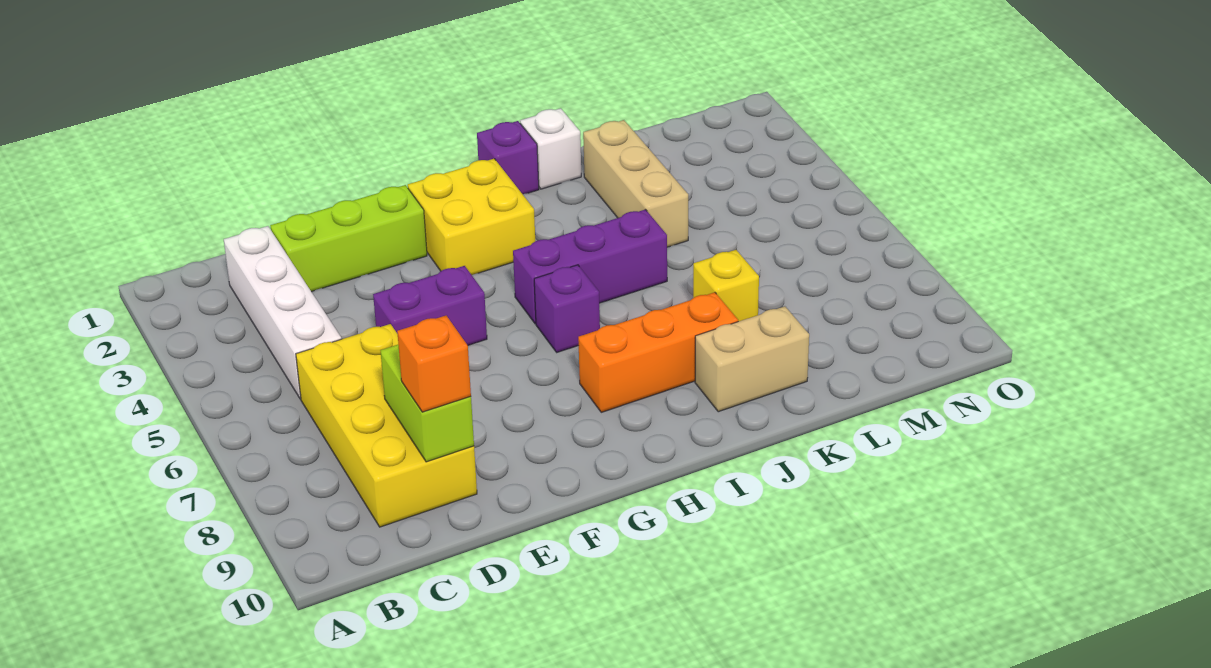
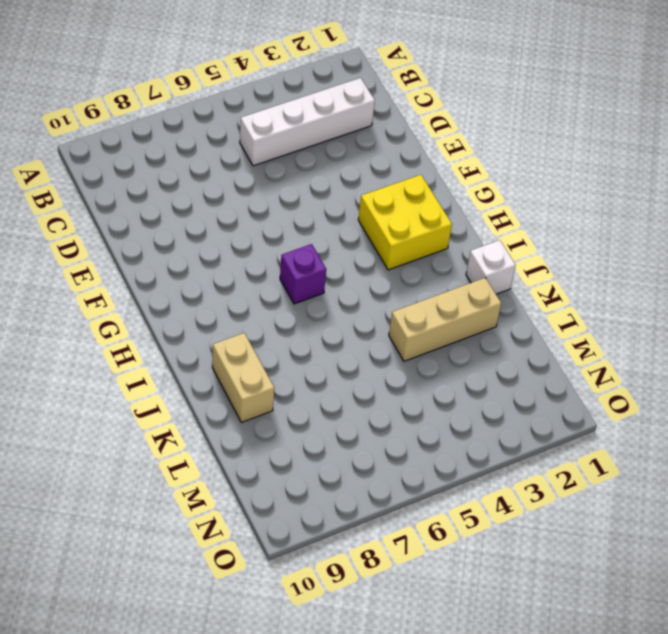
none -> yellow brick C6:D9 level 1
none -> lime brick D2:F2 level 1
none -> purple brick E5:F5 level 1

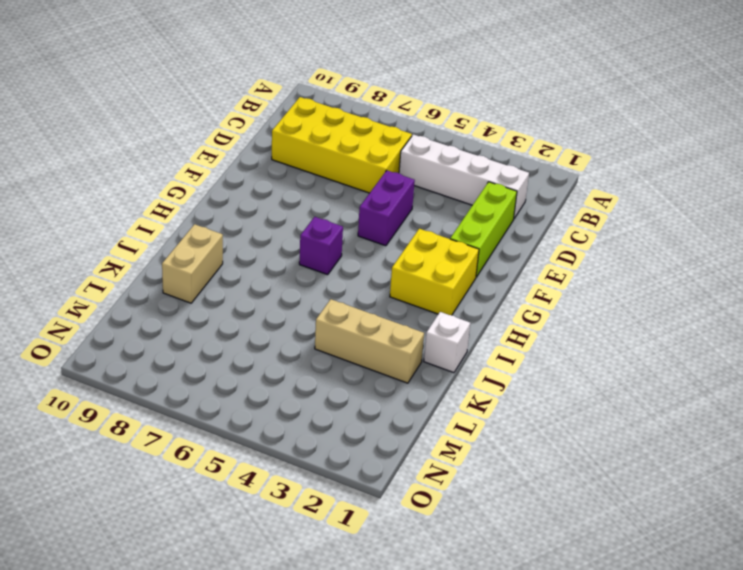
none -> purple brick H5:J5 level 1
none -> orange brick H8:J8 level 1
none -> purple brick I1 level 1

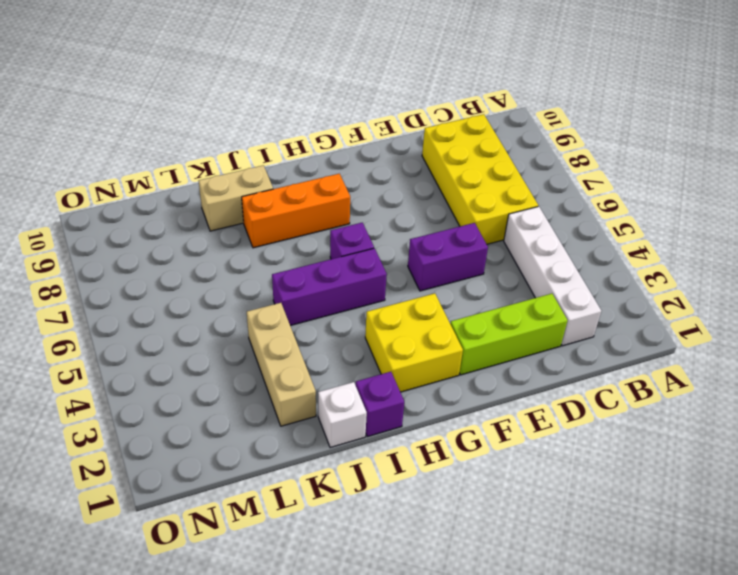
none -> yellow brick K7 level 1
none -> lime brick D8:D9 level 2
none -> orange brick D9 level 3

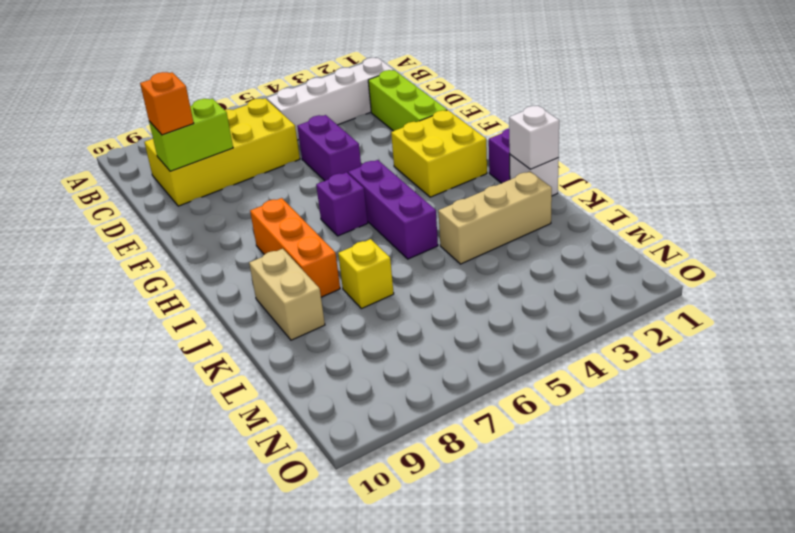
white brick J1 level 2 -> none

